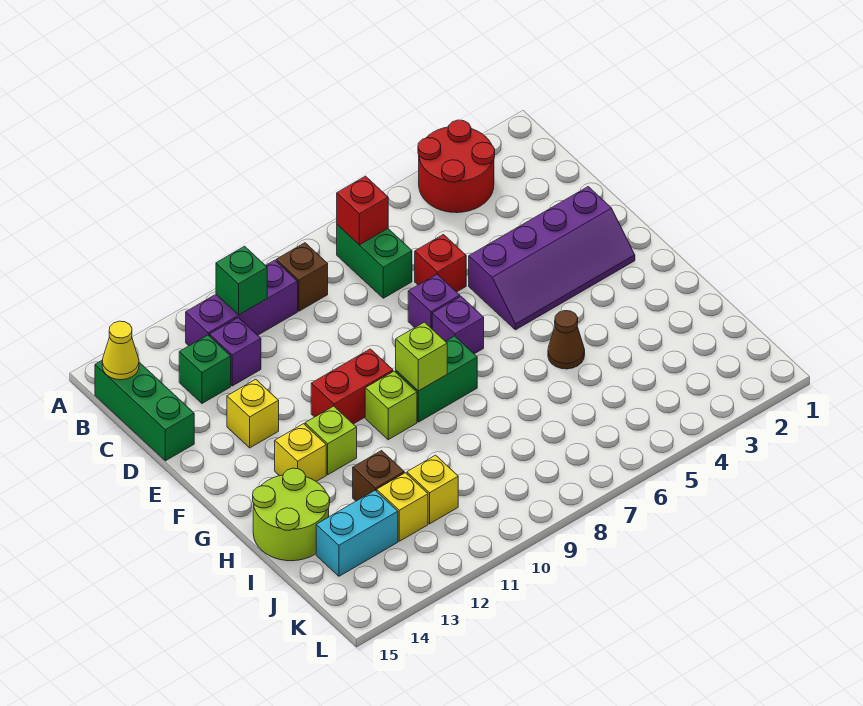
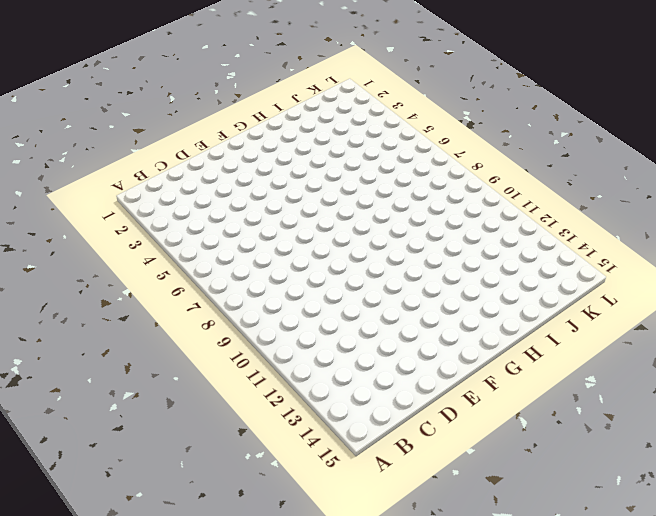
none -> red round brick A3:B4 level 1
none -> green brick B7:C7 level 1
none -> brown brick B9 level 1

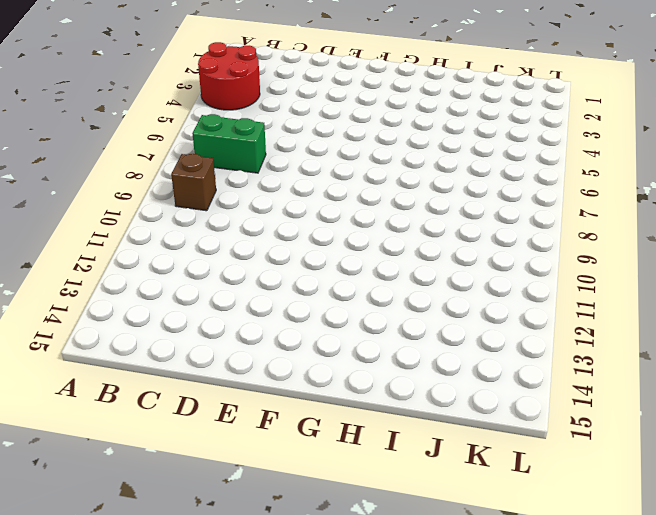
none -> purple brick B10:B12 level 1
none -> green brick B15:D15 level 1
none -> purple brick C12 level 1

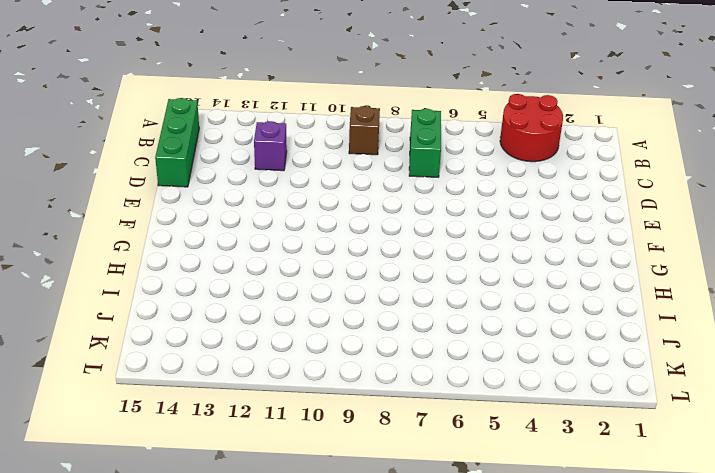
none -> purple brick B10:B12 level 1
none -> green brick C13 level 1
none -> red brick D6 level 1

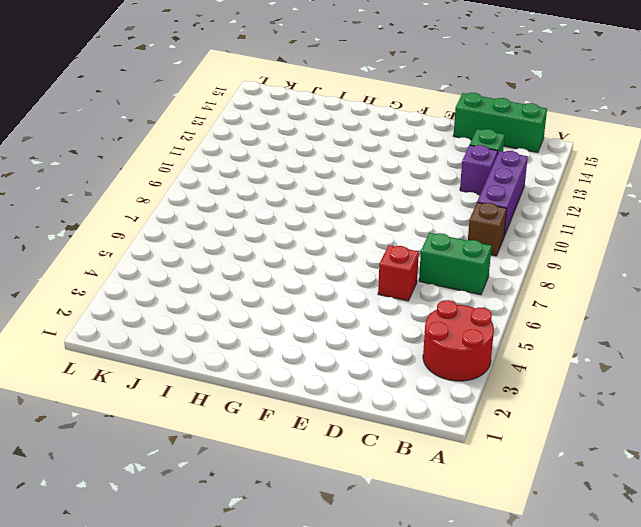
none -> purple slope E2:F5 level 1 top E
none -> purple brick E7 level 1
none -> yellow brick E13 level 1

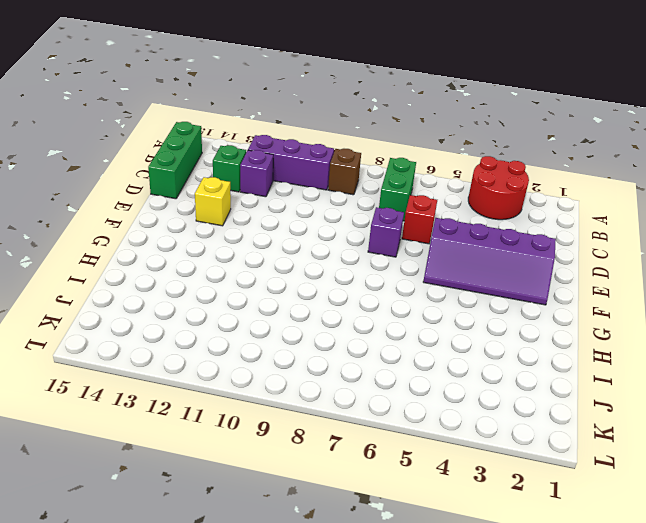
none -> purple brick F7 level 1
none -> red brick F10:F11 level 1
none -> green brick G8:G9 level 1

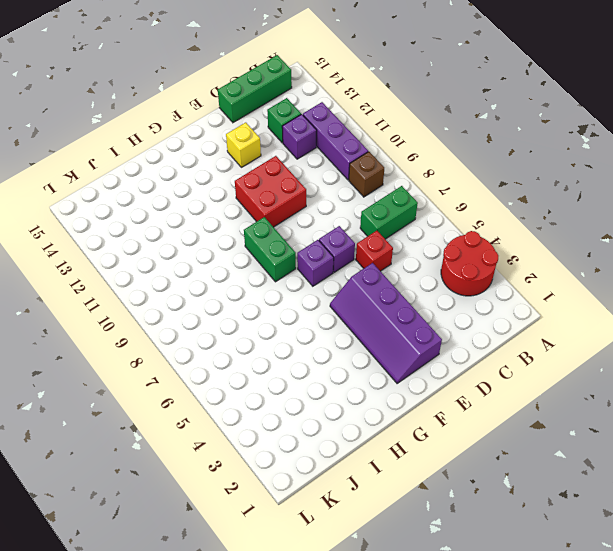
red brick E10:F11 level 1 -> red brick F10:F11 level 1
none -> lime brick G10 level 1
none -> lime brick G12 level 1
none -> yellow brick G13 level 1

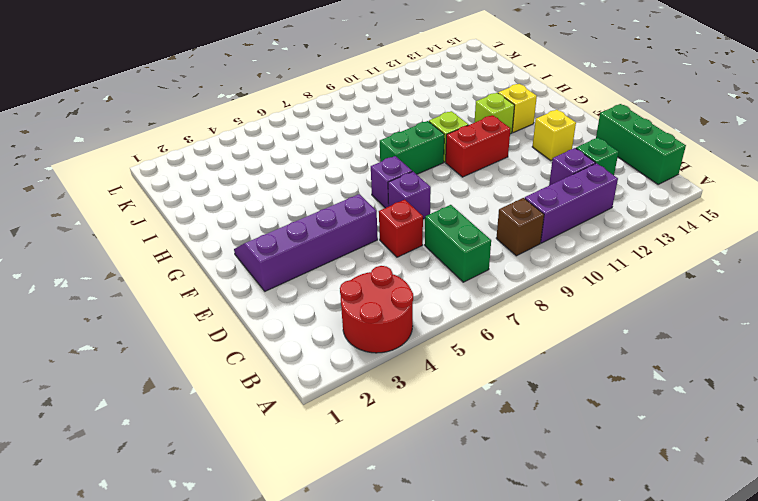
none -> brown cone H5 level 1
none -> lime round brick H14:I15 level 1
none -> brown brick I12 level 1

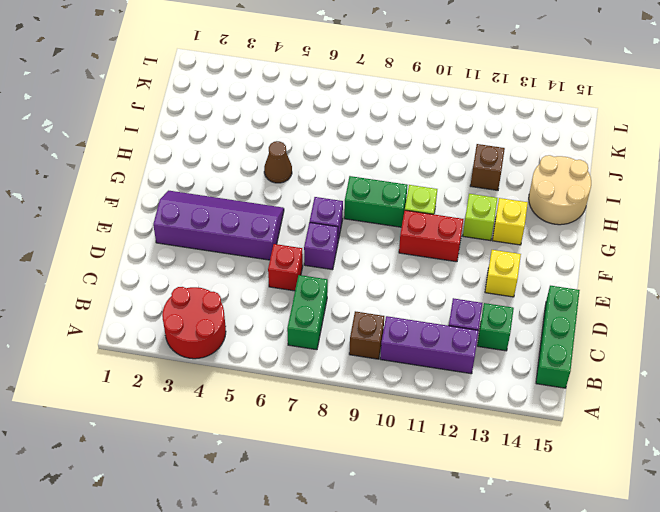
tan round brick H14:I15 level 1 -> lime round brick H14:I15 level 1
none -> yellow brick J11 level 1
none -> yellow brick J12 level 1
none -> cyan brick J13:J14 level 1

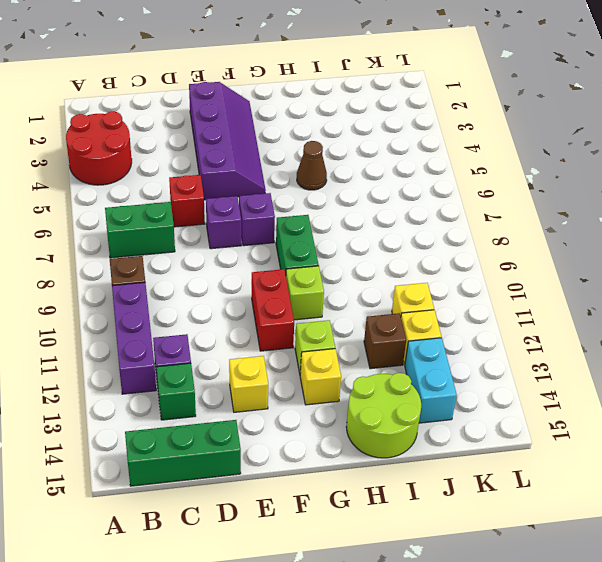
none -> red brick B7 level 2
none -> green brick B11 level 2
none -> yellow cone B15 level 2

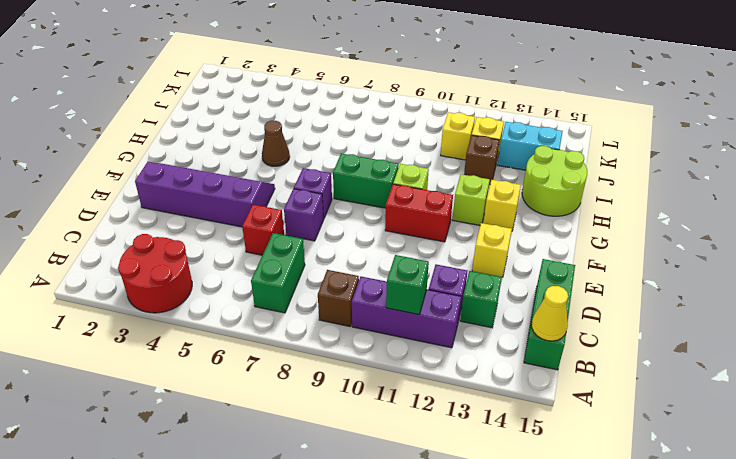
none -> red brick B7 level 2
none -> lime brick G9 level 2

